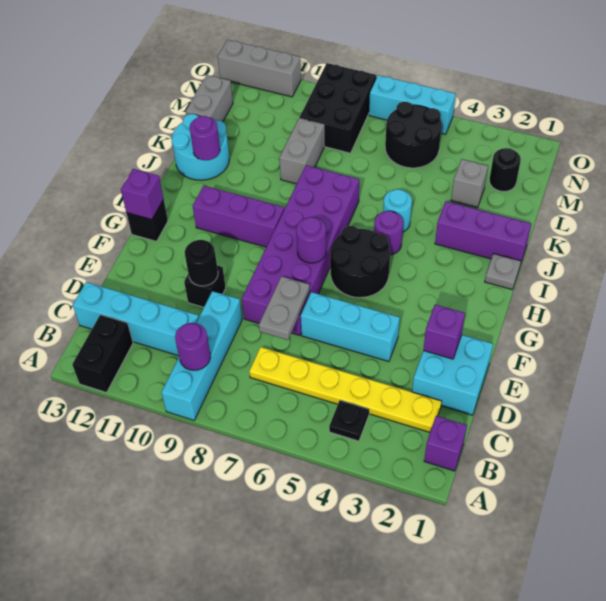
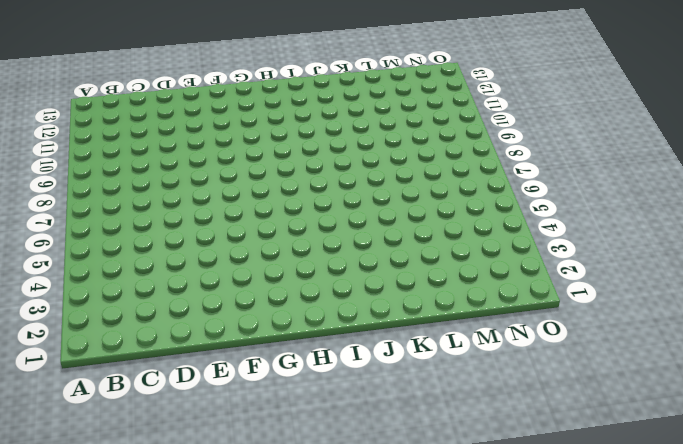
none -> cyan brick A9:D9 level 1
none -> black brick A12:B12 level 1
none -> purple brick B1 level 1
none -> black plate B4 level 1

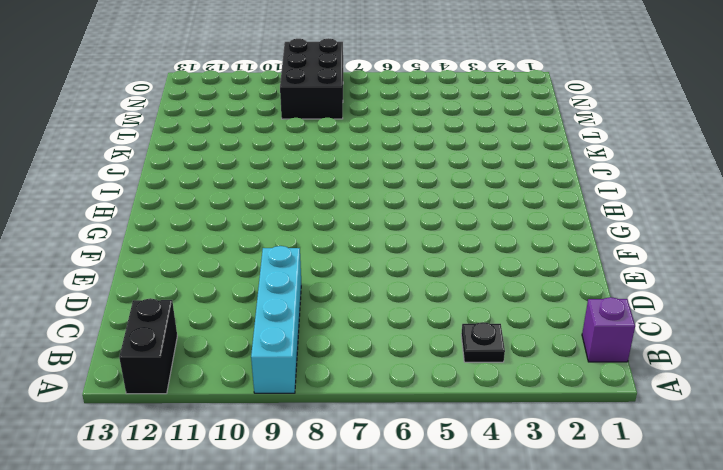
none -> yellow plate C2:C7 level 1
none -> cyan brick C10:C13 level 1
none -> cyan brick D1:E2 level 1
none -> cyan brick E4:E6 level 1

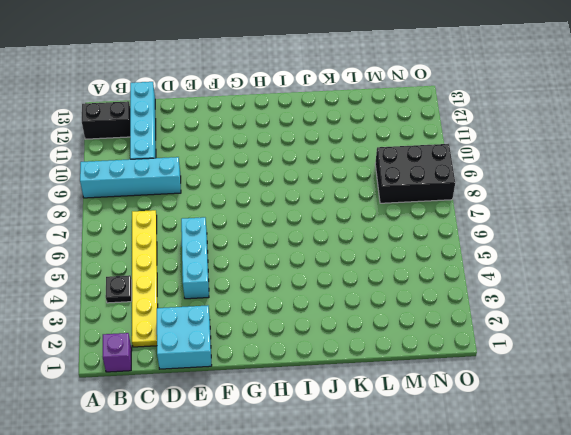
none -> purple brick E7:J8 level 1
none -> black brick E10 level 1
none -> black round brick G5:H6 level 1
none -> black brick G13 level 1

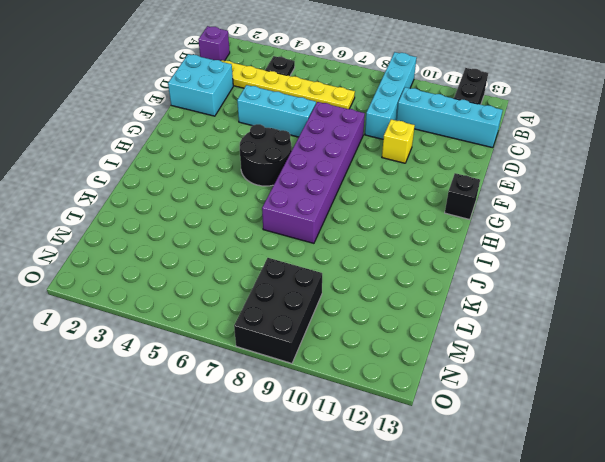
yellow brick E10 level 1 -> black brick E10 level 1
none -> purple brick H9:H11 level 1
none -> grey plate I1 level 1
none -> purple round brick I5 level 1
none -> purple brick J1:J3 level 1

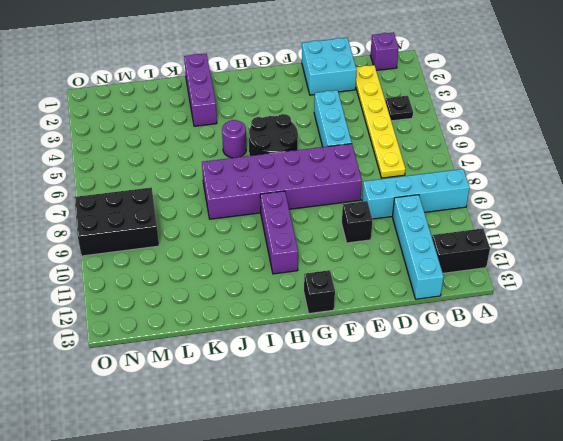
none -> grey plate I1 level 1
none -> cyan round brick J5 level 1
none -> cyan round brick J12:K13 level 1
none -> grey brick K9:L9 level 1

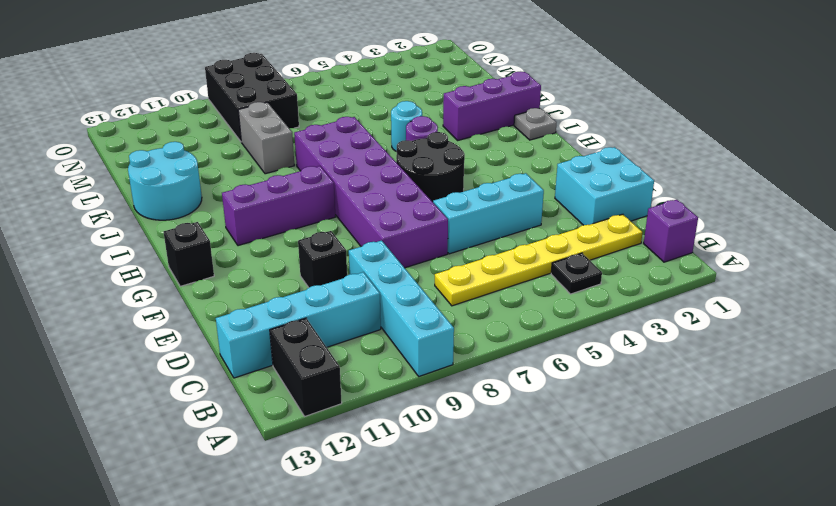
none -> grey brick L3 level 1
none -> grey brick L13:M13 level 1
none -> black round brick M2 level 1
none -> black round brick M5:N6 level 1

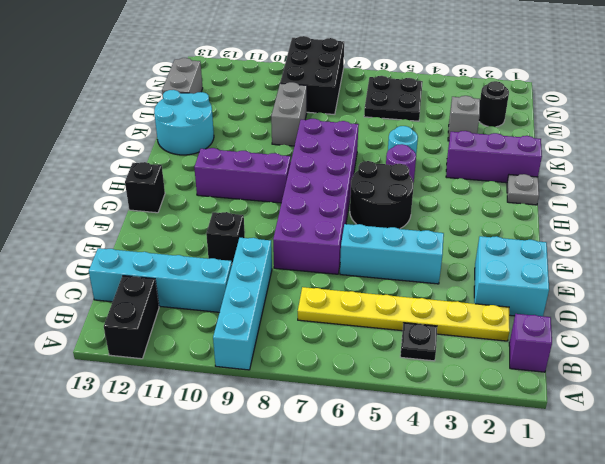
black plate M5:N6 level 1 -> black round brick M5:N6 level 1
none -> cyan brick O5:O7 level 1
none -> grey brick O11:O13 level 1
none -> purple round brick B9 level 2
none -> grey plate D7:E7 level 2

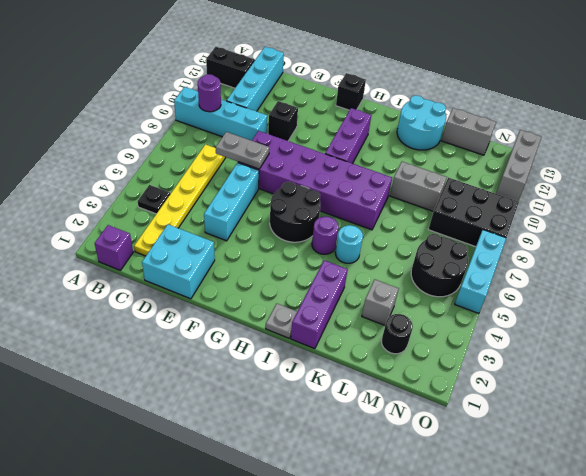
none -> purple brick E2 level 2
none -> black round brick E10 level 2
none -> purple round brick G7 level 2
none -> purple brick G13 level 2

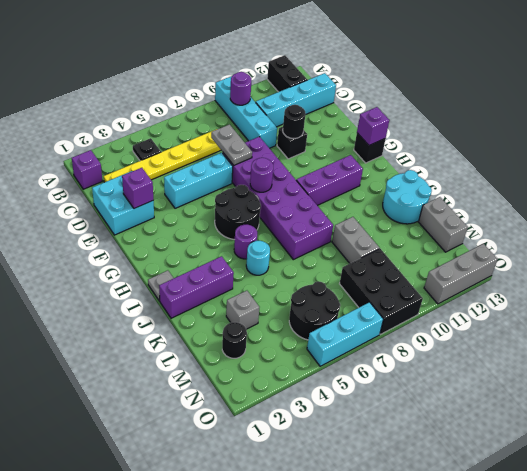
none -> purple round brick J12 level 2

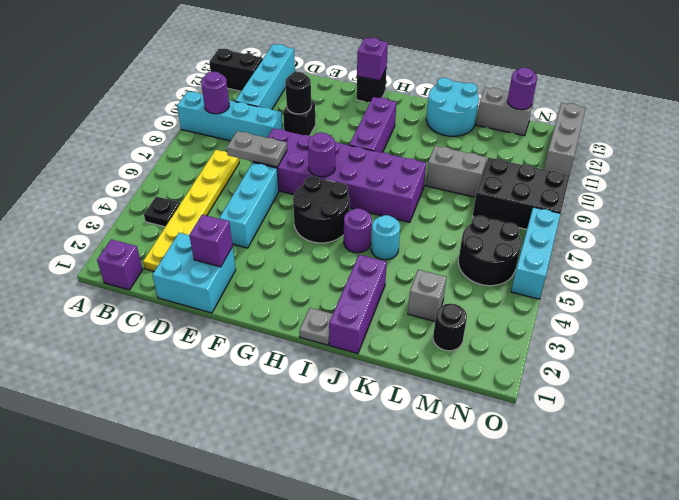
purple round brick M13 level 2 -> purple round brick J12 level 2

